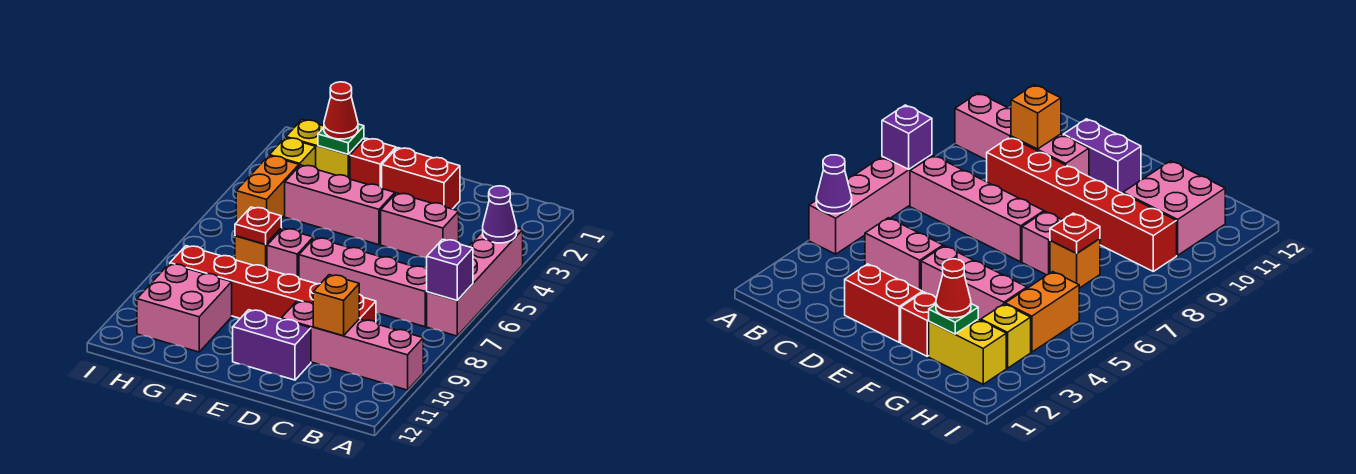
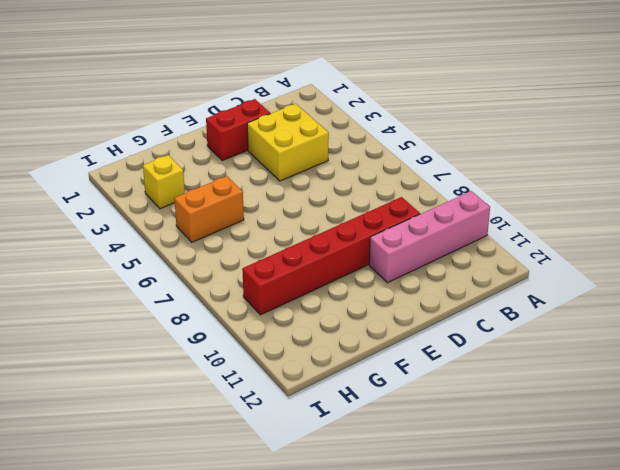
yellow brick C3:D4 level 1 -> pink brick C4:D4 level 1
orange brick G5:H5 level 1 -> orange brick H4:H5 level 1
none -> pink brick A4:A7 level 1
none -> pink brick B7:E7 level 1
none -> purple brick D11:E11 level 1

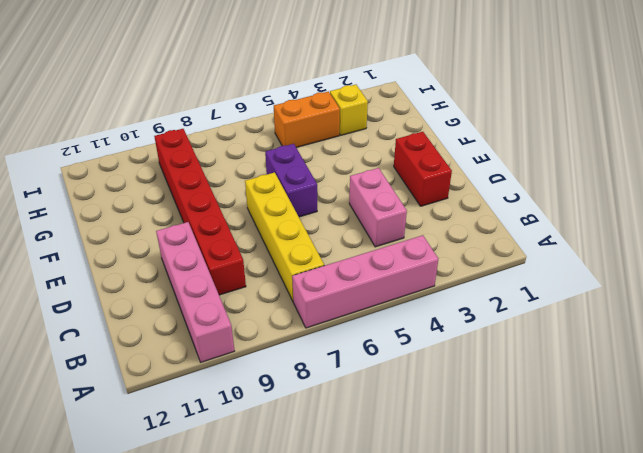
yellow brick B7:E7 level 1 -> pink brick B7:E7 level 1
purple brick E6:F6 level 1 -> purple brick D11:E11 level 1
none -> pink brick E4:G4 level 1
none -> red brick F2 level 1
none -> pink brick F7 level 1

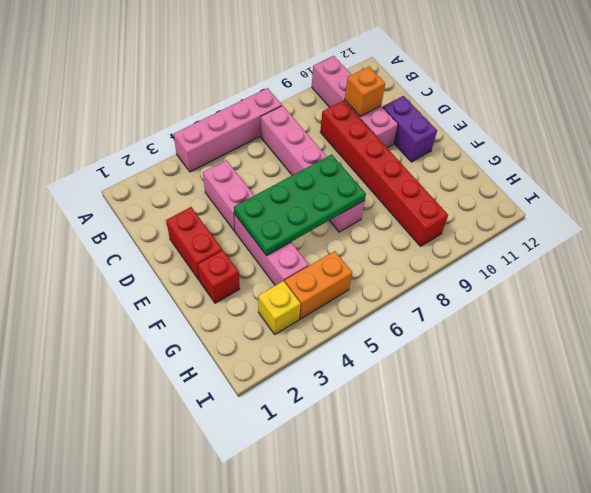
green plate E4:F7 level 2 -> none
none -> yellow brick G2:H2 level 1
none -> orange brick G7 level 1
none -> pink brick G10:H11 level 1

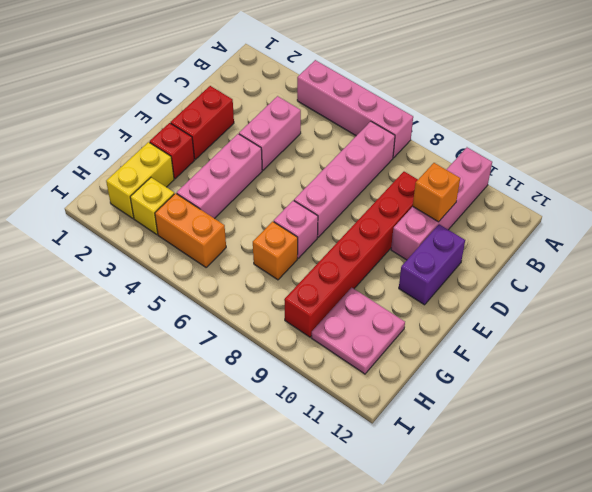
pink plate G10:H11 level 1 -> pink brick G10:H11 level 1
none -> purple cone A4 level 2
none -> purple brick A7 level 2
none -> green plate G2 level 2

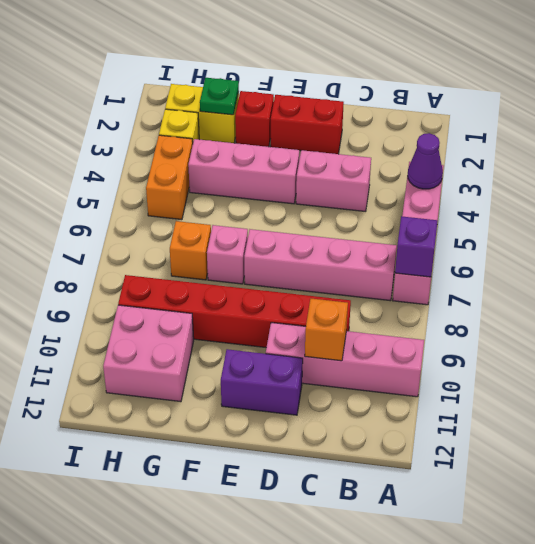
none -> red plate G7 level 2
none -> red cone G2 level 3

